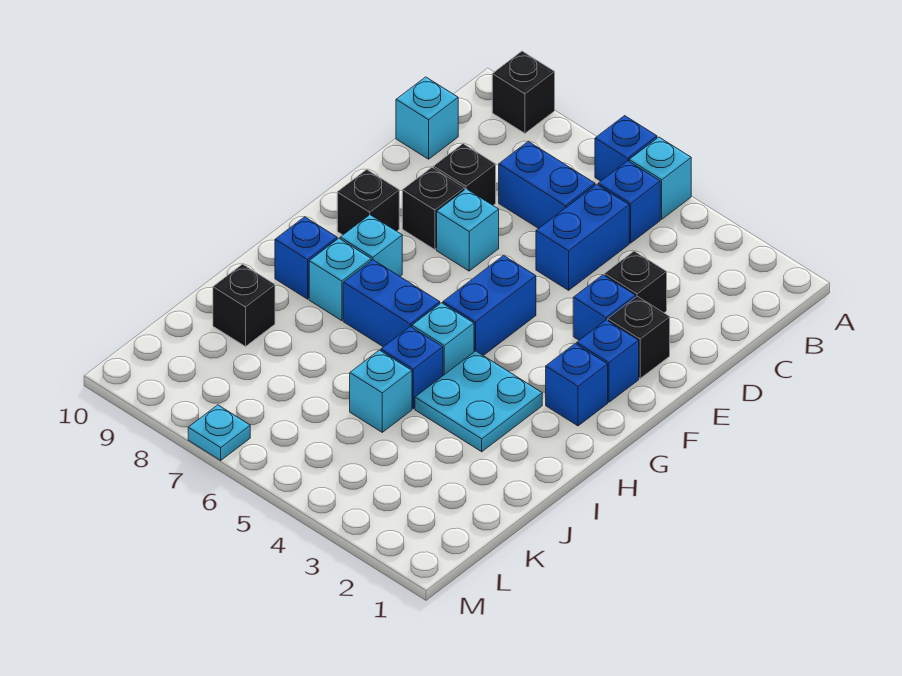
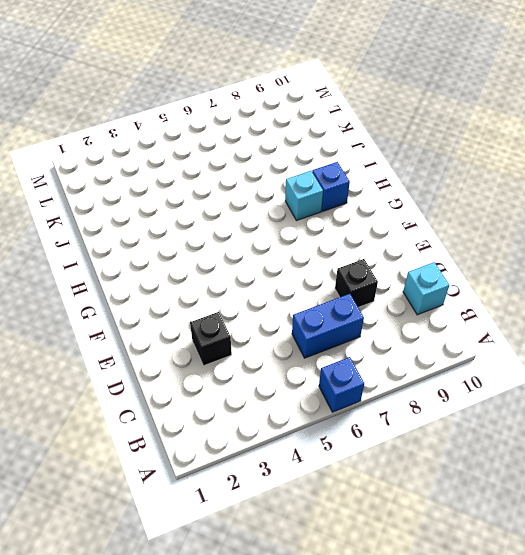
none -> cyan brick A5 level 1
none -> black brick A9 level 1
none -> blue brick B5 level 1

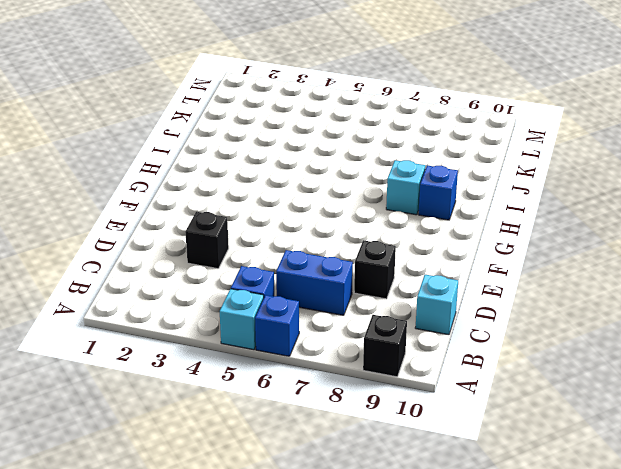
none -> blue brick C5:D5 level 1
none -> black brick E2 level 1
none -> blue brick E3 level 1

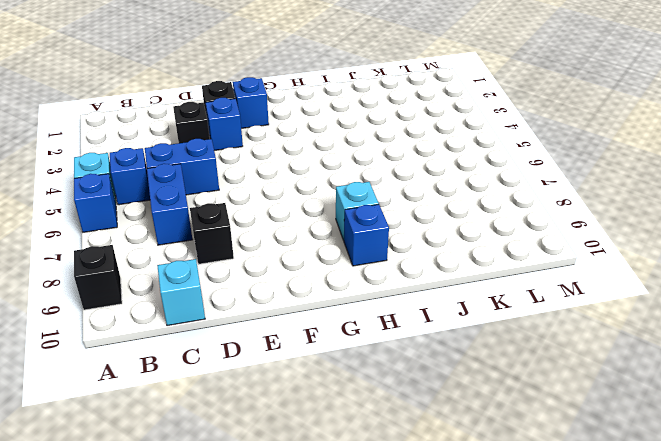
none -> cyan brick E7 level 1
none -> black brick E8 level 1
none -> blue brick F5:G5 level 1

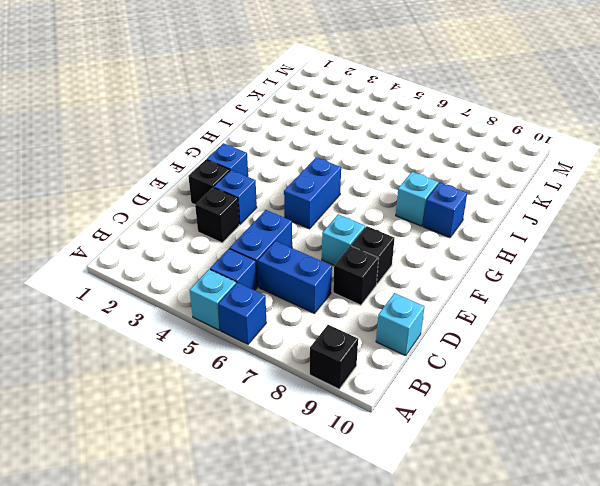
none -> black brick F9 level 1
none -> blue brick G2 level 1
none -> cyan brick G8 level 1

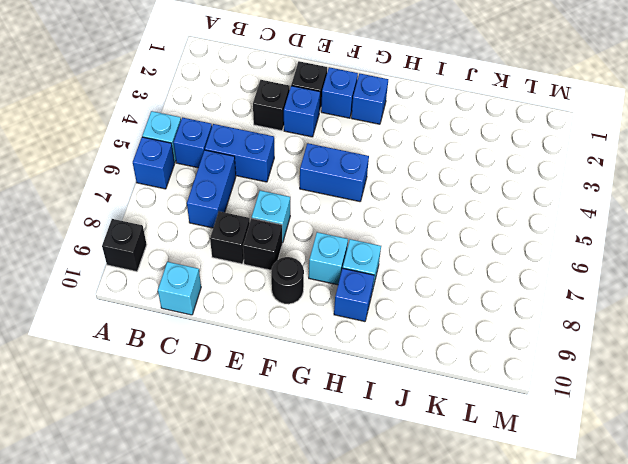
black round brick F9 level 1 -> black brick F9 level 1
none -> cyan plate H3:I4 level 1
none -> cyan brick H5 level 1
none -> blue brick H6:H7 level 1

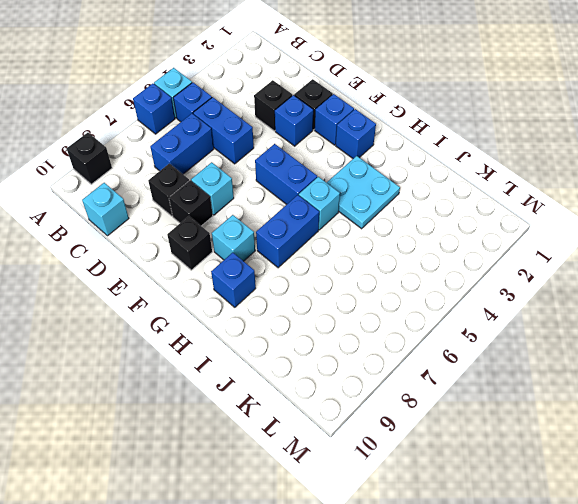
none -> cyan brick H8 level 1
none -> blue brick I5 level 1
none -> cyan brick J5 level 1

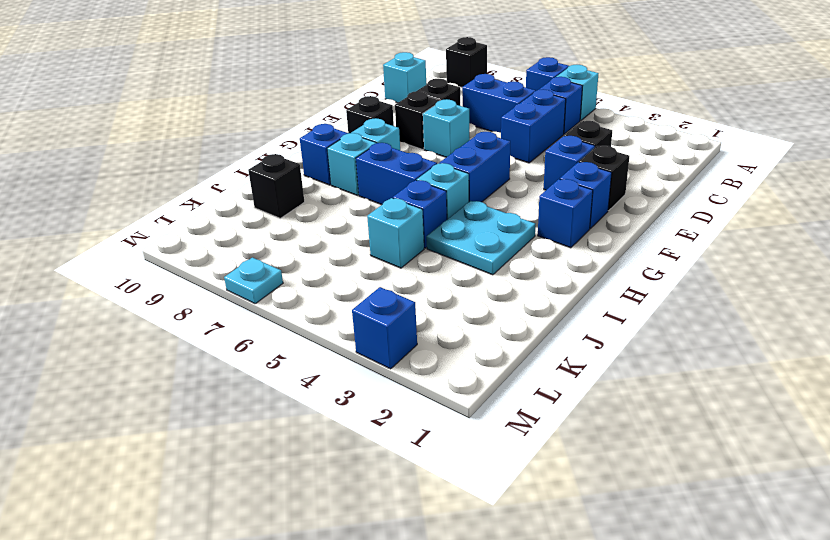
blue brick M3 level 1 -> none

